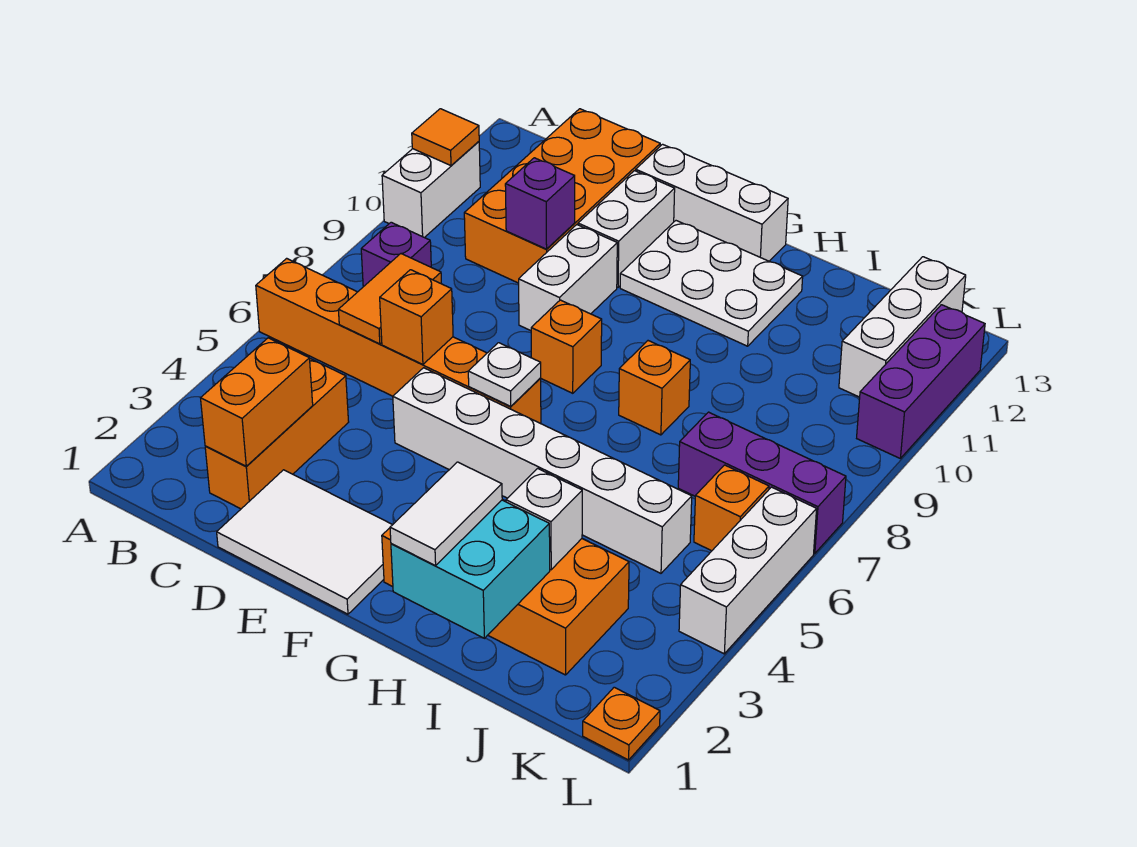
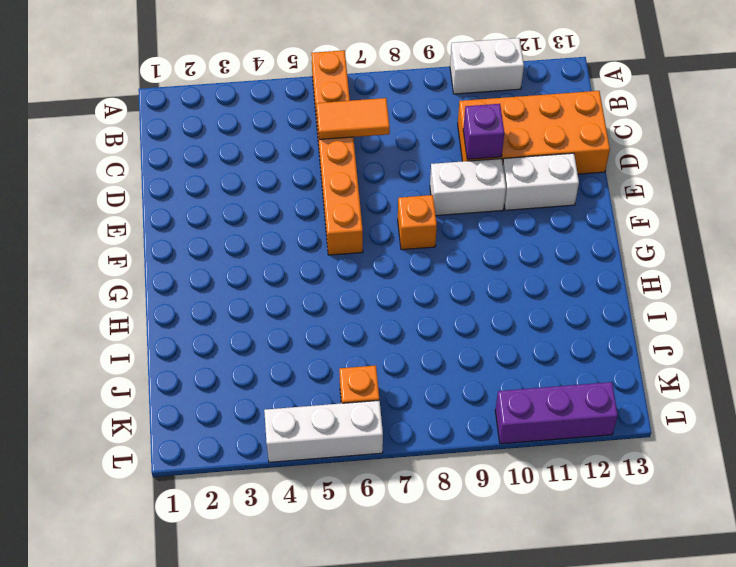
none -> purple brick B8 level 1
none -> orange brick C2:C4 level 1
none -> white tile D1:F2 level 1

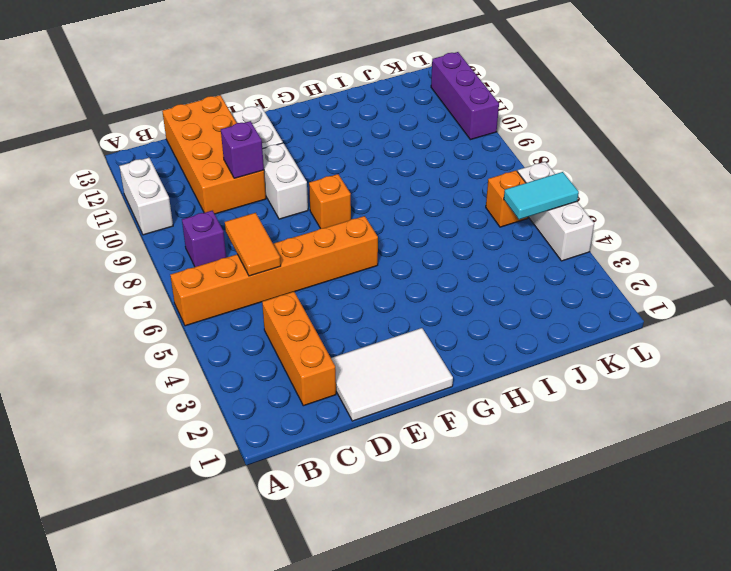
cyan tile K5:L5 level 2 -> none
none -> white brick E5:J5 level 1
none -> white brick E13:G13 level 1
none -> white plate F11:H12 level 1

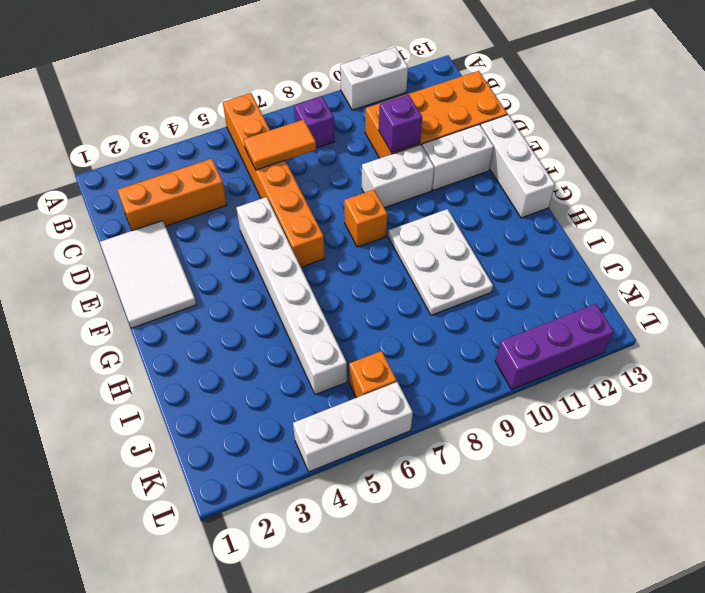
white plate G9:I10 level 1 -> white plate F11:H12 level 1
none -> orange brick G2:J3 level 1
none -> orange brick H8 level 1
none -> purple brick J7:L7 level 1

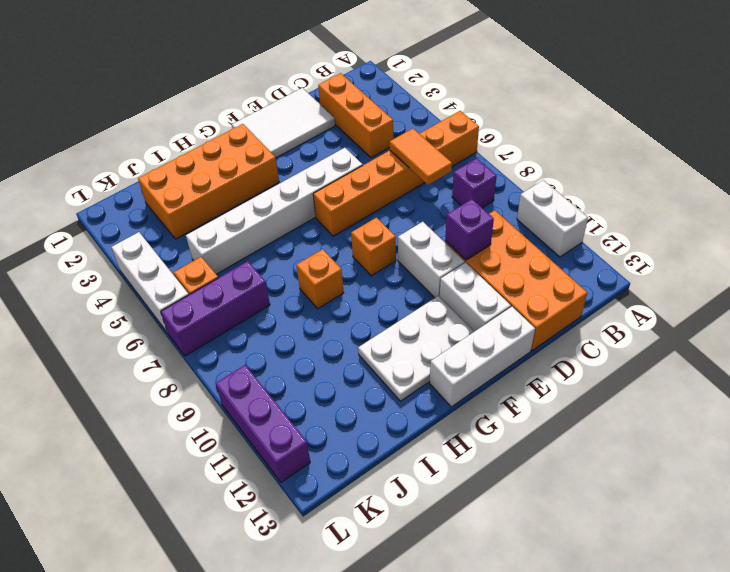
none -> white brick K11:K13 level 1
none -> orange plate L1 level 1
none -> orange tile A11 level 2

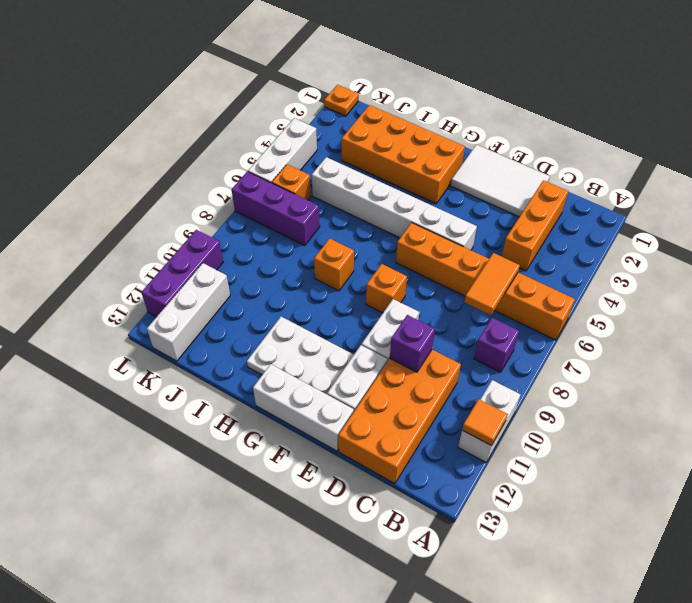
none -> orange brick C2:C3 level 2
none -> orange brick D6 level 2
none -> white plate F6 level 2

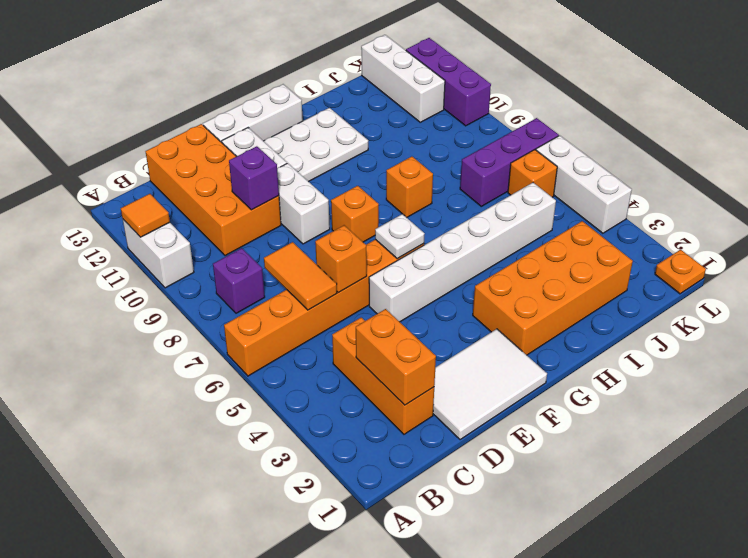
none -> cyan brick H1:I2 level 2
none -> white brick I3 level 2
none -> white tile H1:H2 level 3

